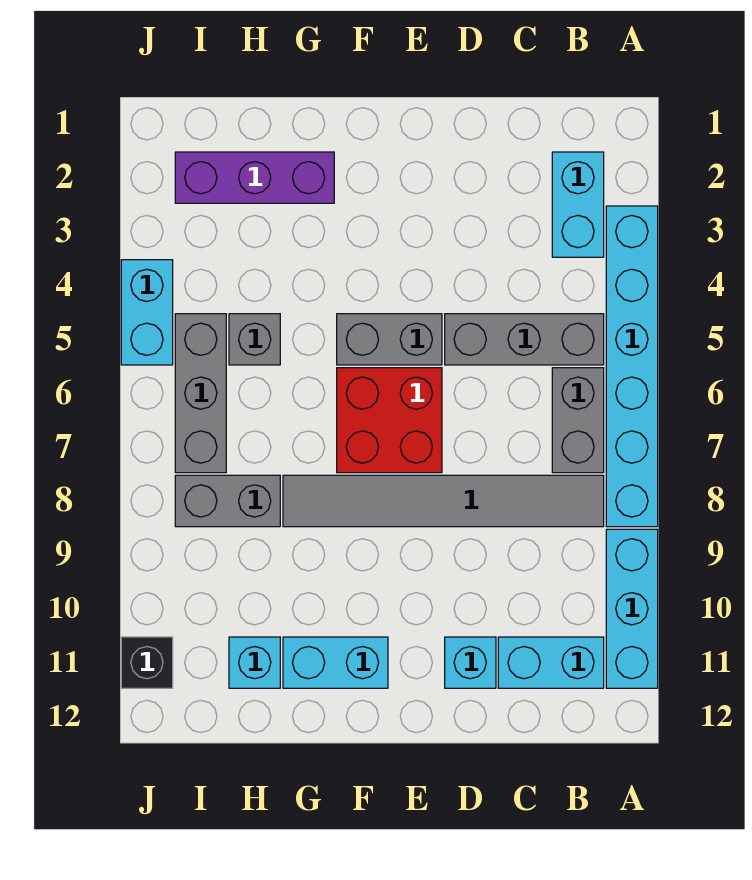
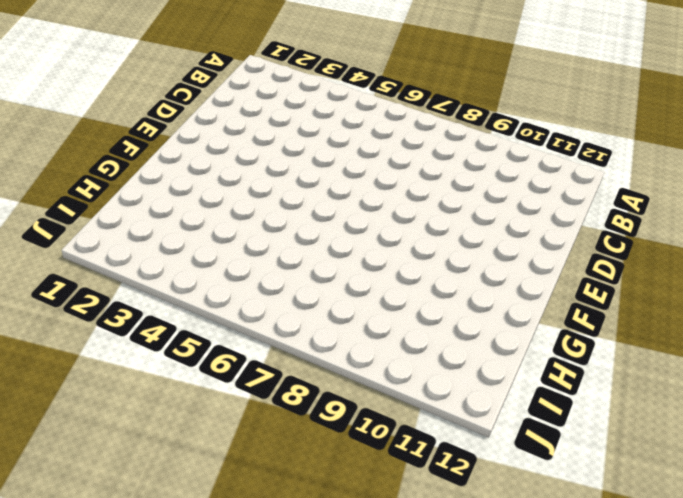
none -> cyan brick A3:A8 level 1
none -> cyan brick A9:A11 level 1
none -> cyan brick B2:B3 level 1

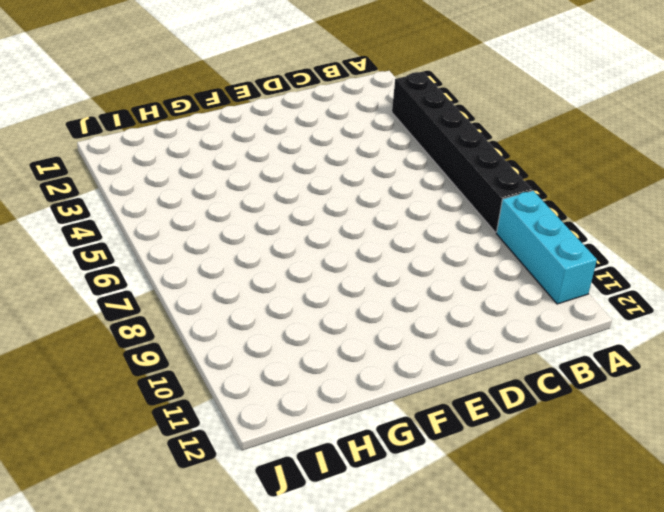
black brick A3:A8 level 1 -> cyan brick A3:A8 level 1
none -> cyan brick B2:B3 level 1
none -> grey brick B5:D5 level 1
none -> grey brick B6:B7 level 1

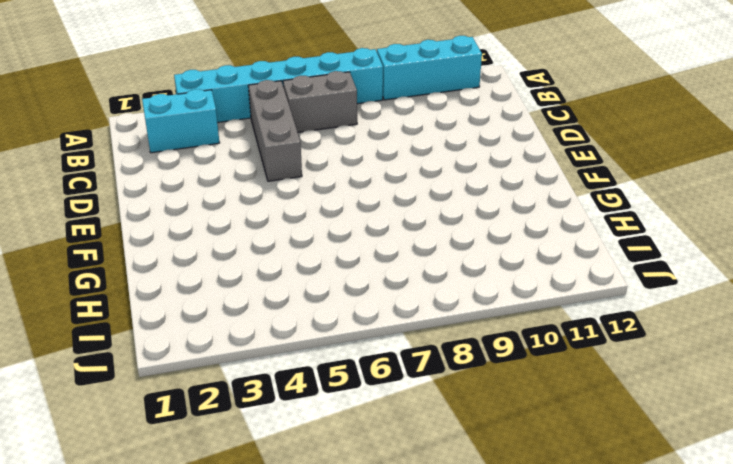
none -> grey tile B8:G8 level 1
none -> cyan brick B11:C11 level 1
none -> cyan brick D11 level 1

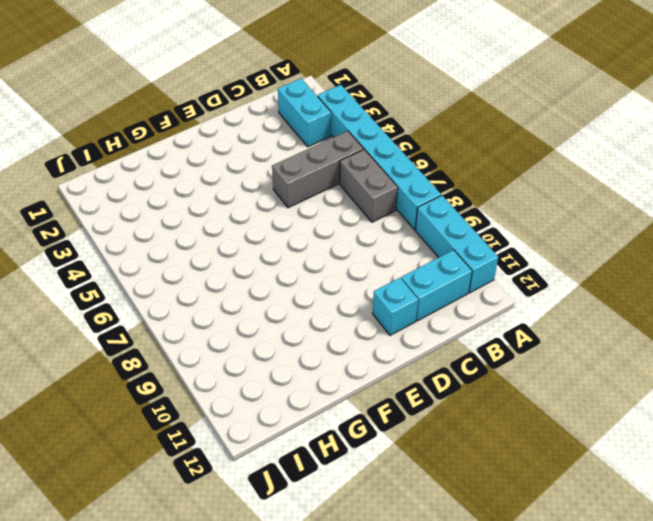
none -> grey tile B8:G8 level 1
none -> grey brick E5:F5 level 1
none -> red brick E6:F7 level 1

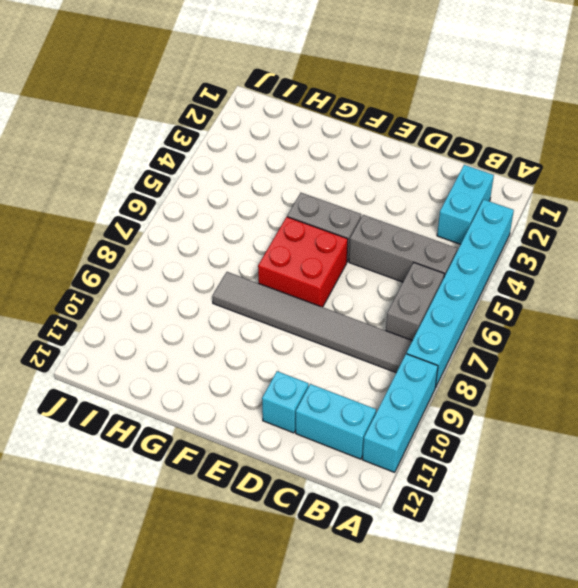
none -> cyan brick F11:G11 level 1
none -> purple brick G2:I2 level 1
none -> grey brick H5 level 1

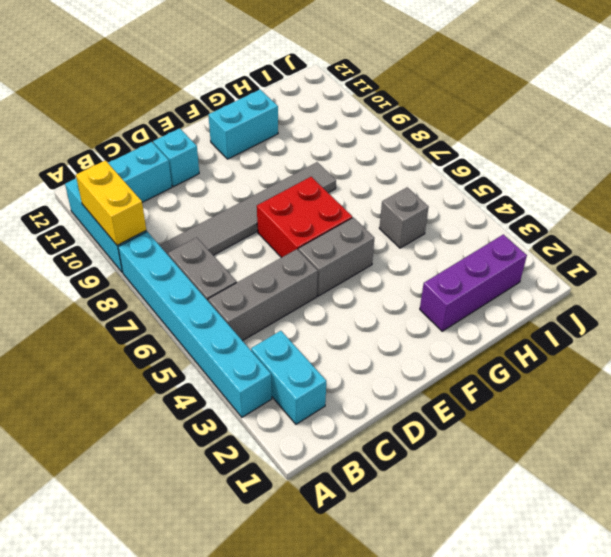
yellow brick A9:A10 level 2 -> none
none -> grey brick H8:I8 level 1
none -> cyan brick H11 level 1
none -> grey brick I5:I7 level 1

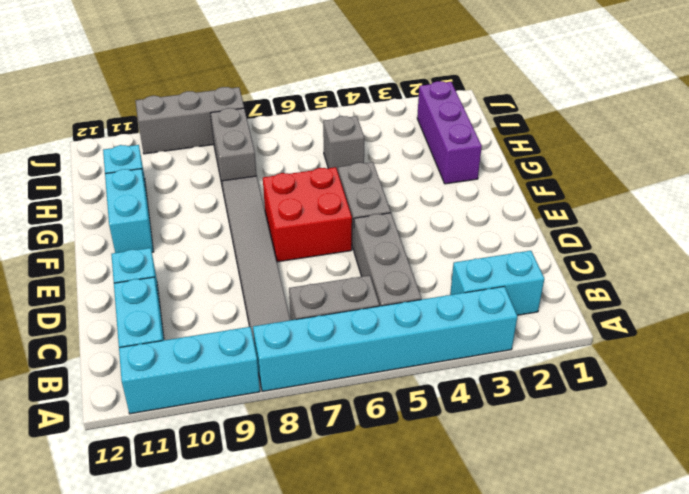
grey brick J8:J10 level 1 -> grey brick I5:I7 level 1
none -> cyan brick J4:J5 level 1
none -> black brick J11 level 1

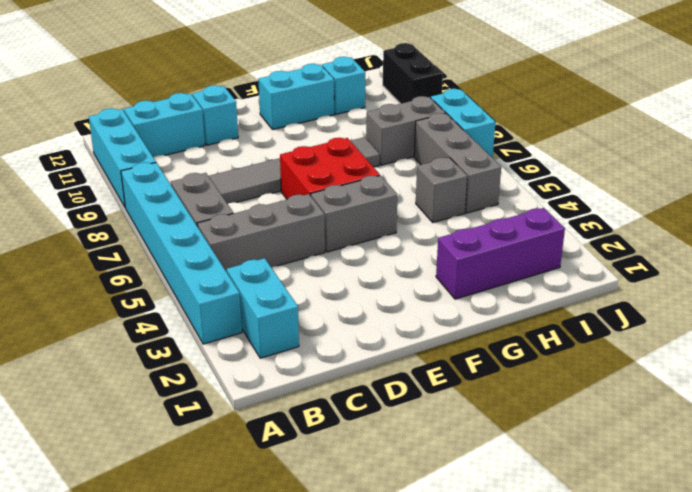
cyan brick J7:J8 level 1 -> cyan brick J4:J5 level 1
black brick J10:J11 level 1 -> black brick J11 level 1

